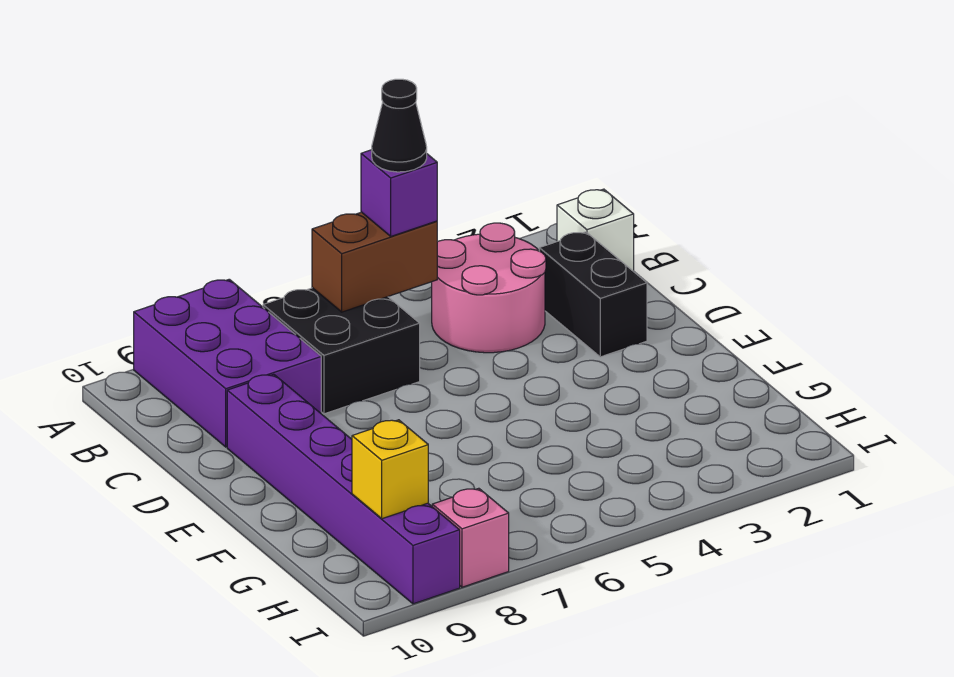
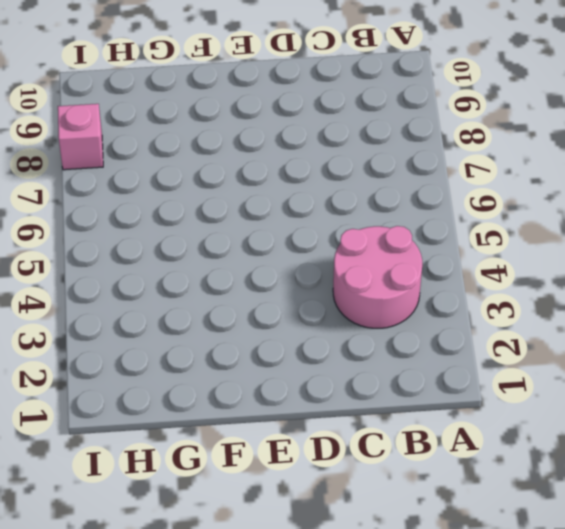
none -> purple brick A8:C9 level 1
none -> white brick B1 level 1

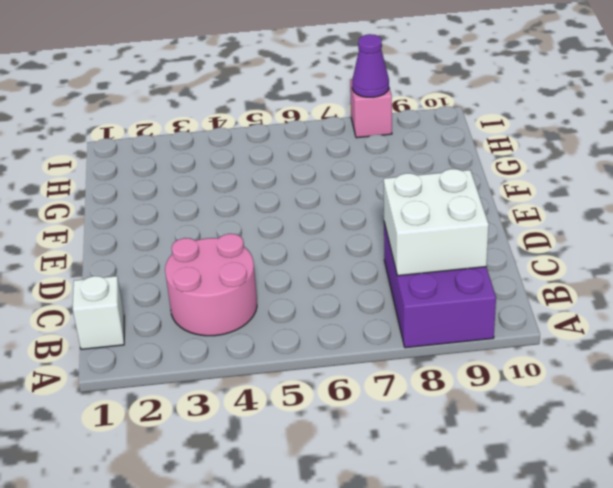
white brick B8:C9 level 2 -> none
purple cone I8 level 2 -> none
none -> black brick B6:C7 level 1
none -> black brick C2:D2 level 1

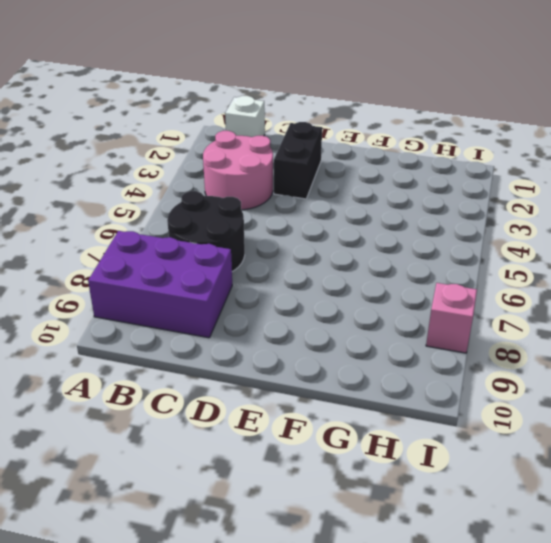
black round brick B6:C7 level 1 -> black brick B6:C7 level 1
black brick D2:D3 level 1 -> black brick C2:D2 level 1
none -> purple brick D9:I9 level 1
none -> brown brick B5:B6 level 2

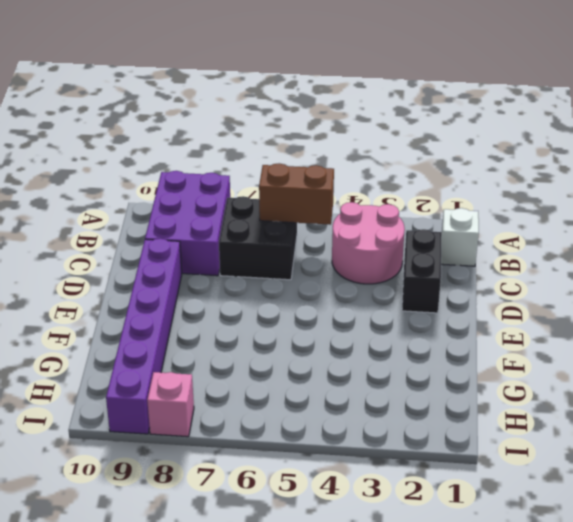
none -> yellow brick H9 level 2
none -> purple brick B5 level 3

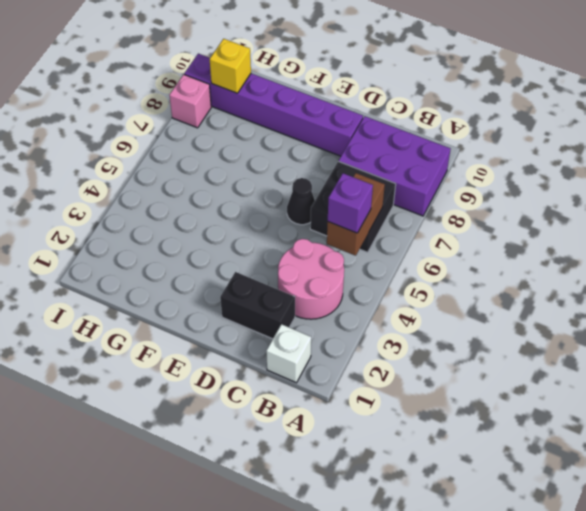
black cone D6 level 1 -> black cone B5 level 4

